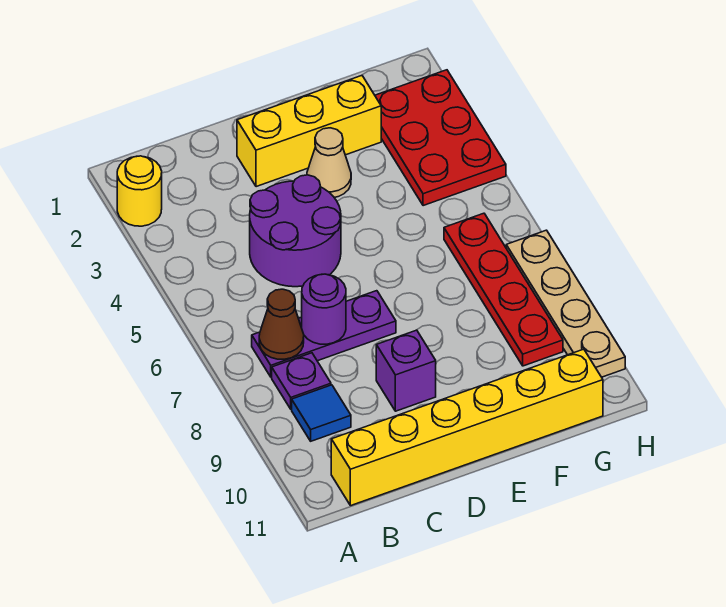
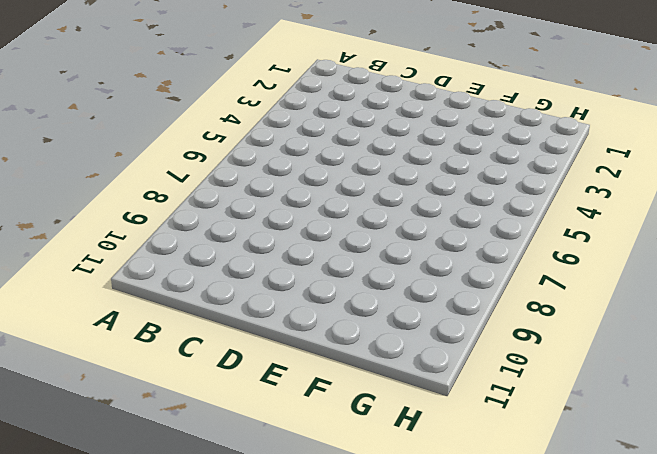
none -> yellow round brick A2 level 1
none -> purple plate B7:D7 level 1
none -> purple plate B8 level 1

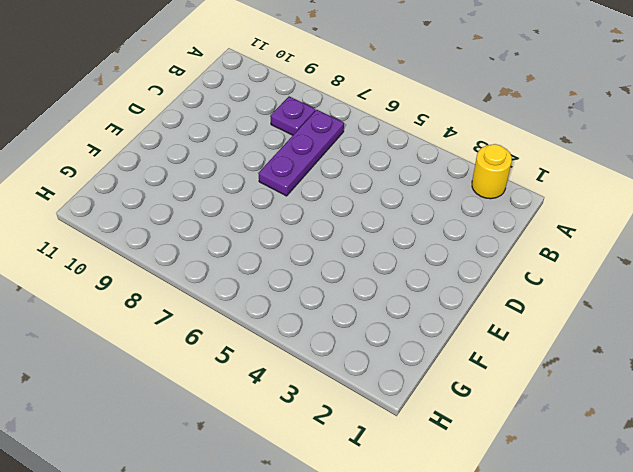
none -> blue tile B9 level 1
none -> yellow brick B11:G11 level 1
none -> purple round brick C4:D5 level 1

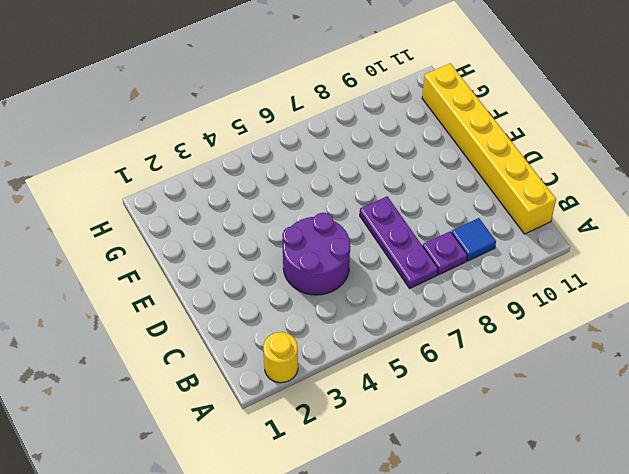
none -> yellow brick D2:F2 level 1
none -> purple brick D9 level 1
none -> tan cone E3 level 1

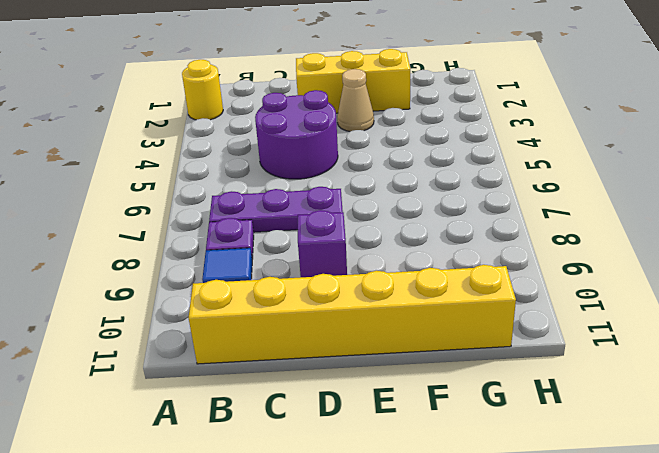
none -> red plate G2:H4 level 1
none -> red plate G6:G9 level 1
none -> tan plate H7:H10 level 1

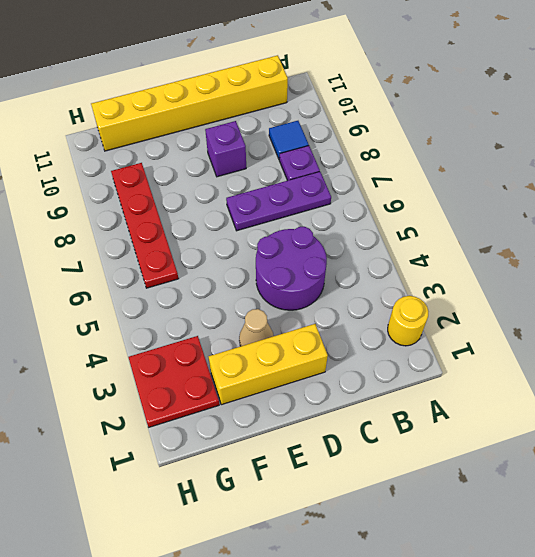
red plate G2:H3 level 1 -> red plate G2:H4 level 1
none -> tan plate H7:H10 level 1
none -> brown cone B7 level 2
none -> purple round brick C7 level 2

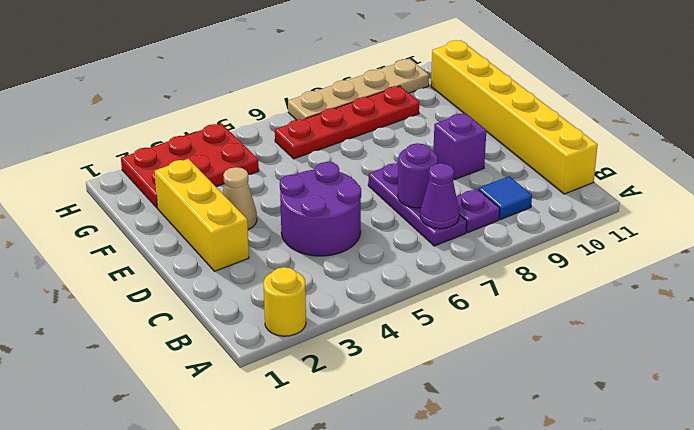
purple cone B7 level 2 -> brown cone B7 level 2

